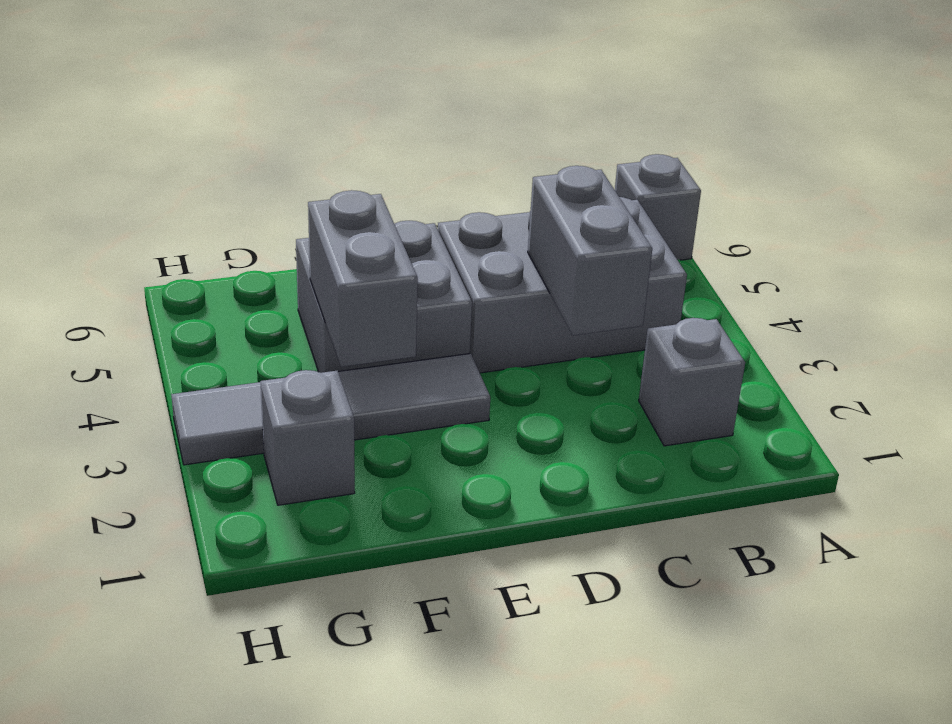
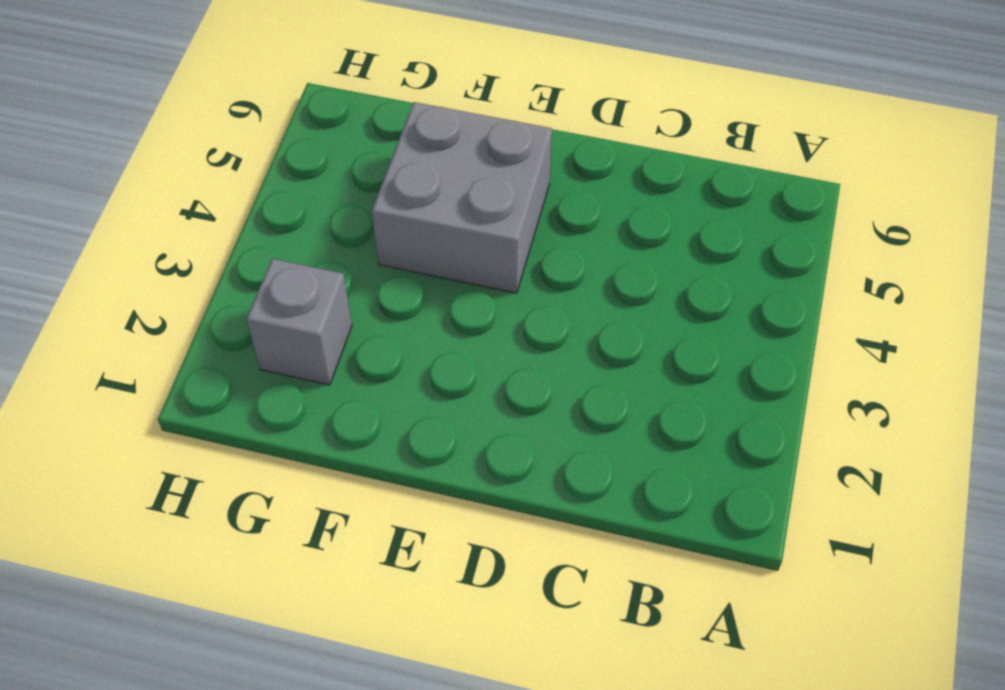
none -> grey brick A6 level 1
none -> grey brick B2 level 1

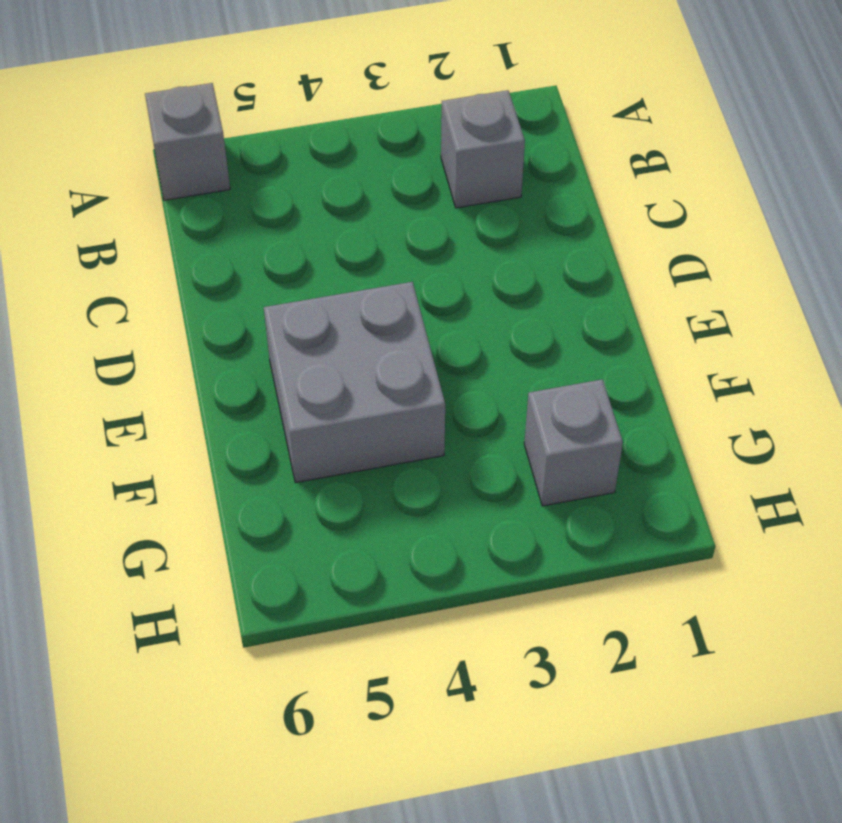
none -> grey brick B4:D5 level 1
none -> grey tile E3:H3 level 1

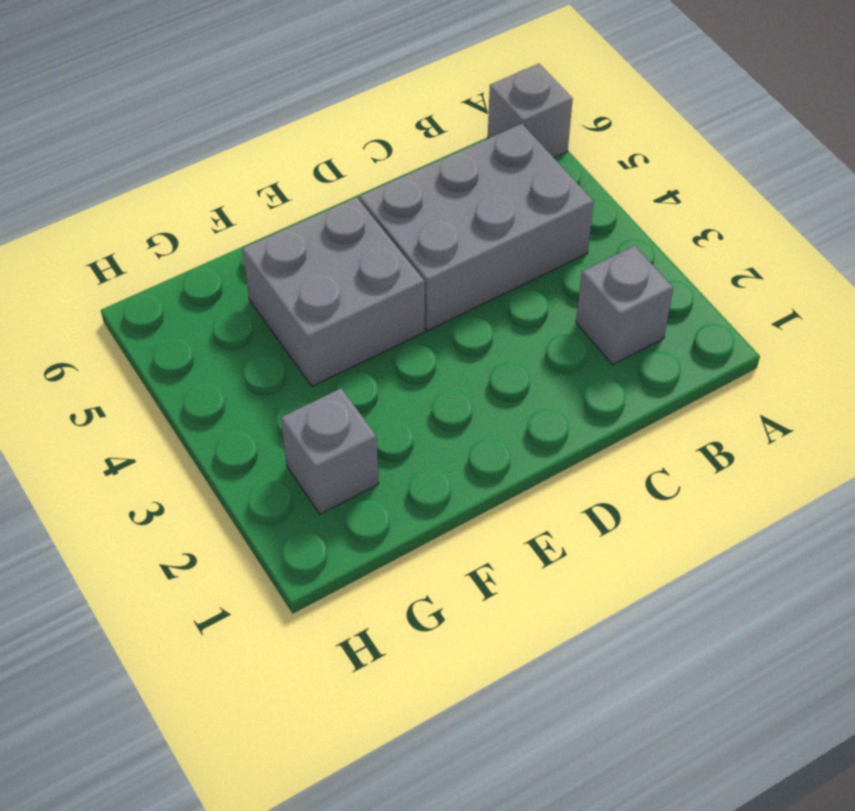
none -> grey tile E3:H3 level 1
none -> grey brick C3:C4 level 2

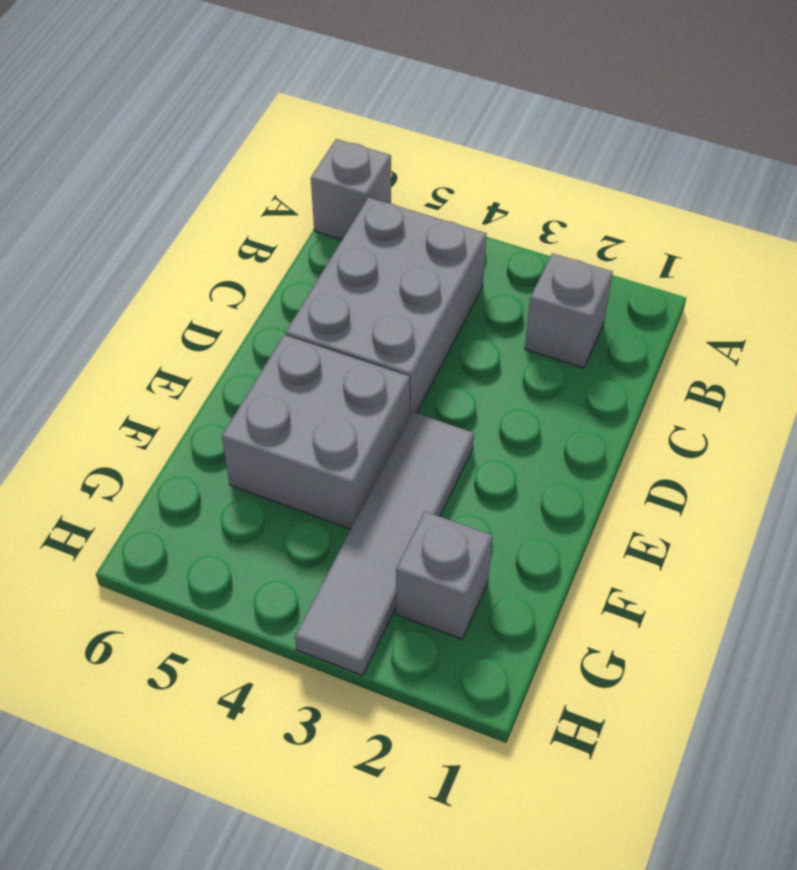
none -> grey brick C3:C4 level 2
none -> grey brick F3:F4 level 2

